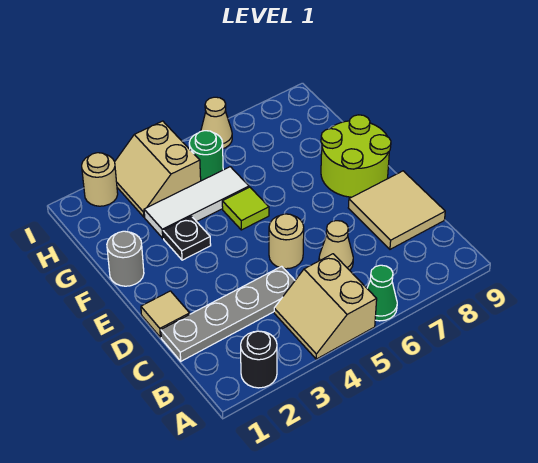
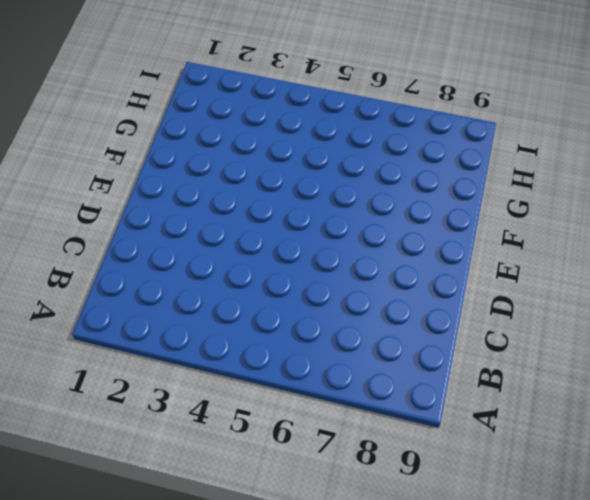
none -> black round brick A2 level 1
none -> tan slope A4:B5 level 1 top 5
none -> green cone A6 level 1

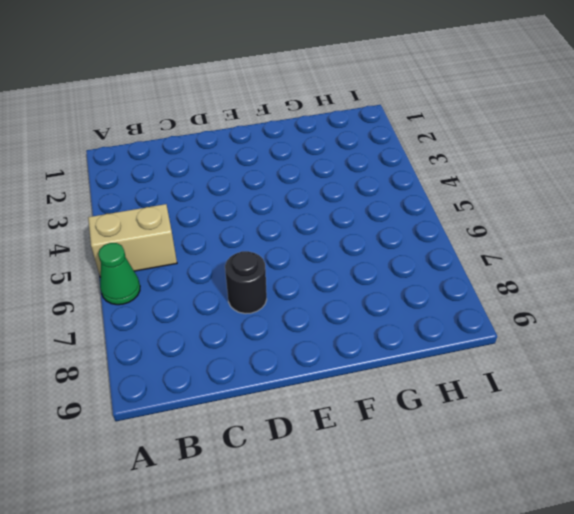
black round brick D7 level 1 -> black round brick A2 level 1
none -> grey plate C1:C4 level 1
none -> tan cone C6 level 1
none -> tan tile C8:D9 level 1

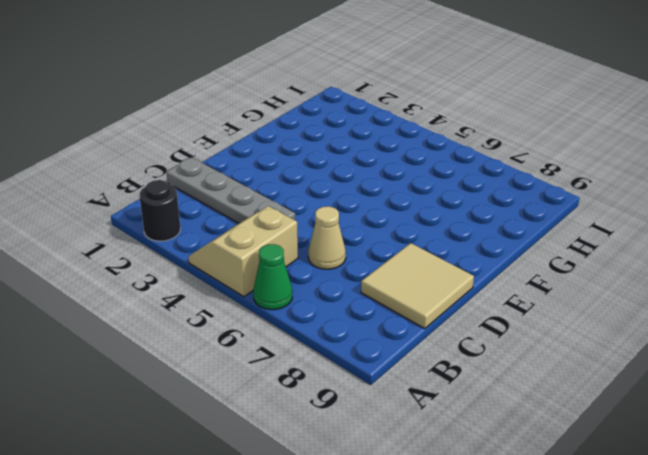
none -> tan tile D1 level 1
none -> tan round brick D5 level 1
none -> lime round brick E8:F9 level 1

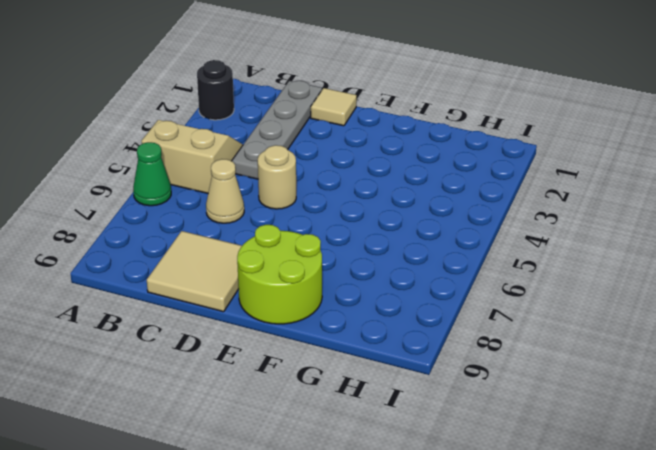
none -> grey round brick F1 level 1
none -> black plate F3 level 1
none -> lime tile F5 level 1

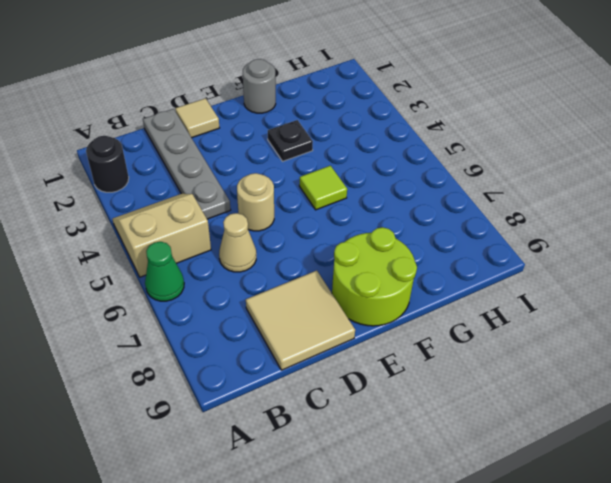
none -> white tile G3:G5 level 1
none -> tan slope H3:I4 level 1 top 4
none -> green round brick H5 level 1

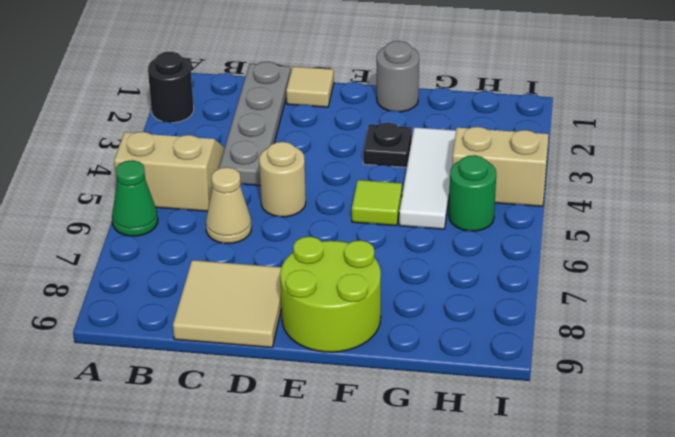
none -> tan round brick I2 level 1
none -> tan cone I6 level 1

